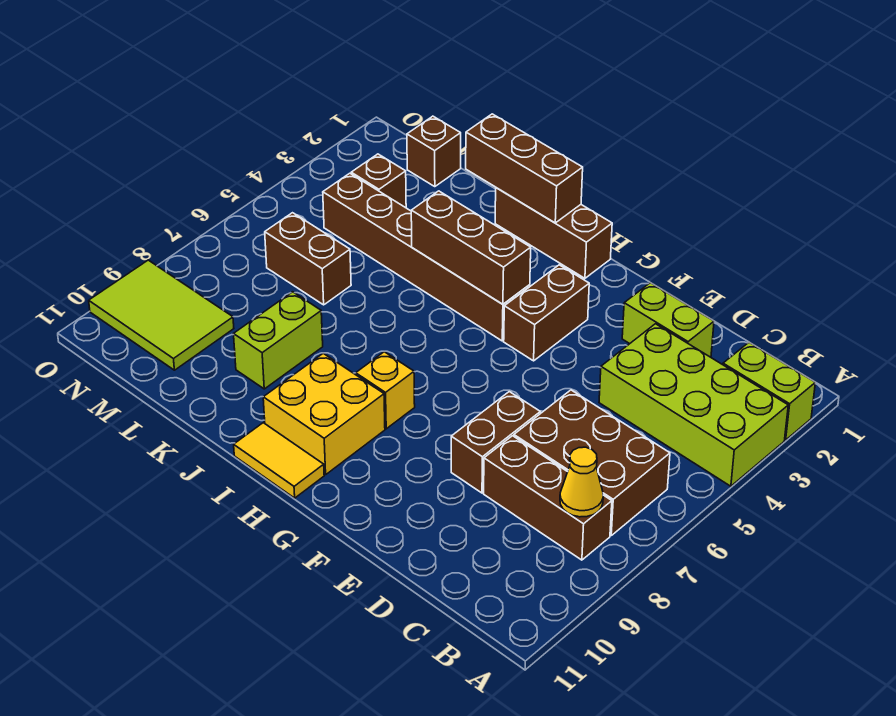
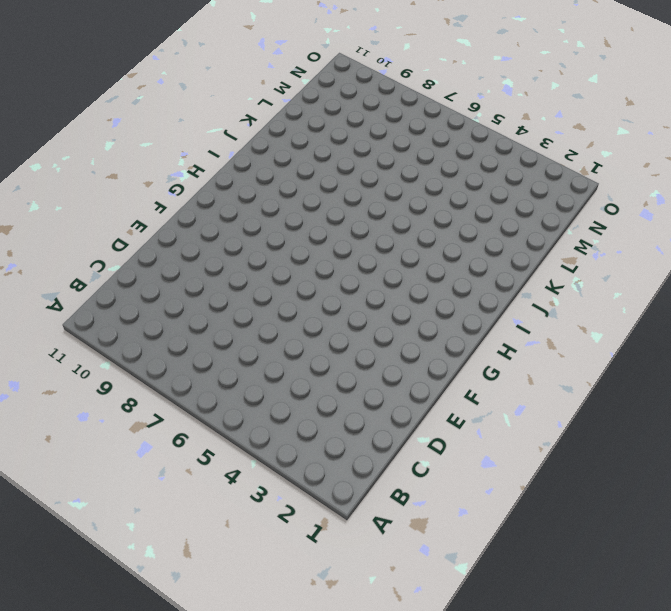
none -> lime brick A2:B2 level 1
none -> lime brick A3:D4 level 1
none -> brown brick B6:D7 level 1

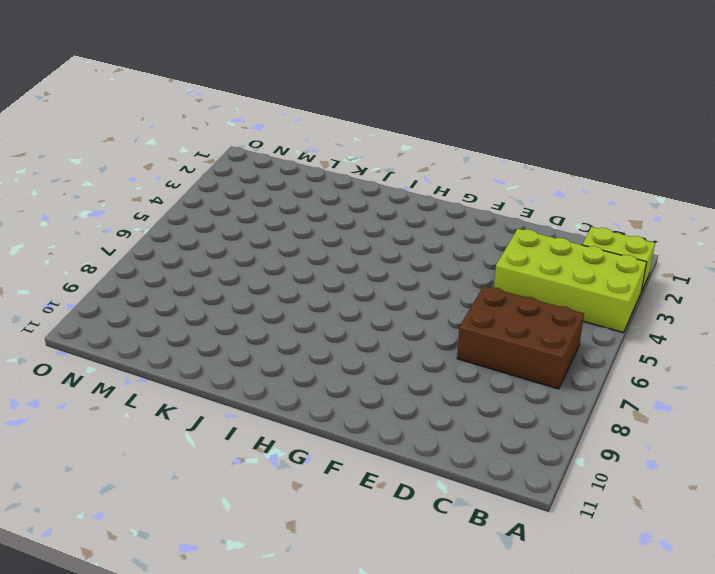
none -> brown brick B8:D8 level 1
none -> lime brick D2:E2 level 1
none -> brown brick E7:E8 level 1

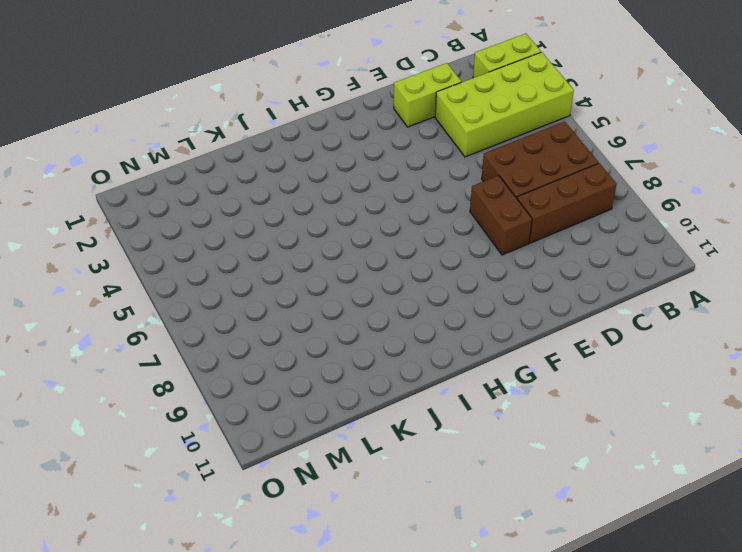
none -> brown brick G3:G4 level 1
none -> brown brick H1:J1 level 1
none -> brown brick H4:M4 level 1

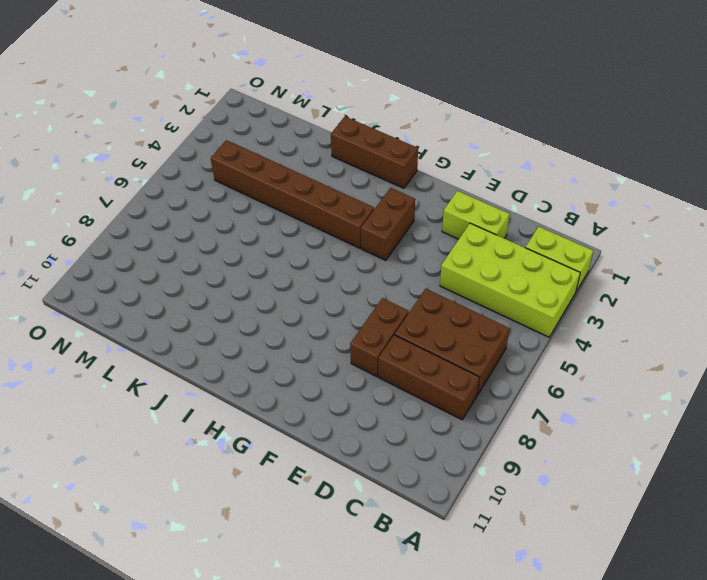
none -> yellow brick H8 level 1
none -> yellow brick H9:I10 level 1
none -> yellow tile H11:I11 level 1

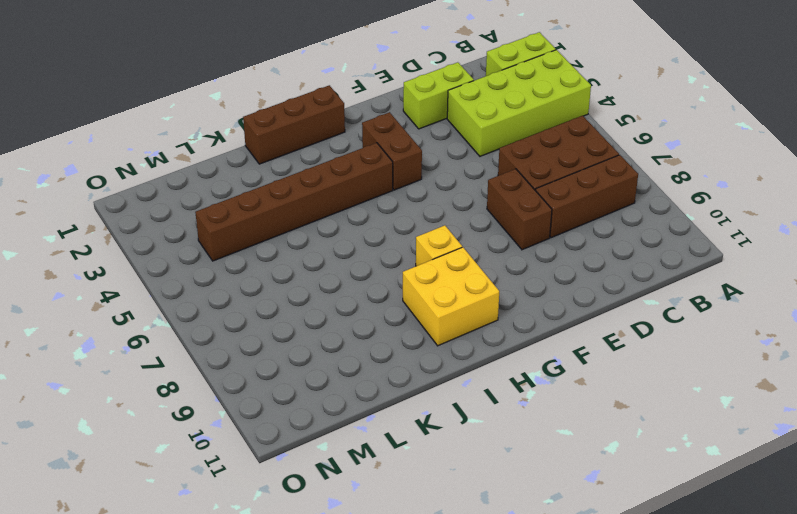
none -> yellow tile H11:I11 level 1
none -> lime brick K8:K9 level 1
none -> brown brick L6:M6 level 1

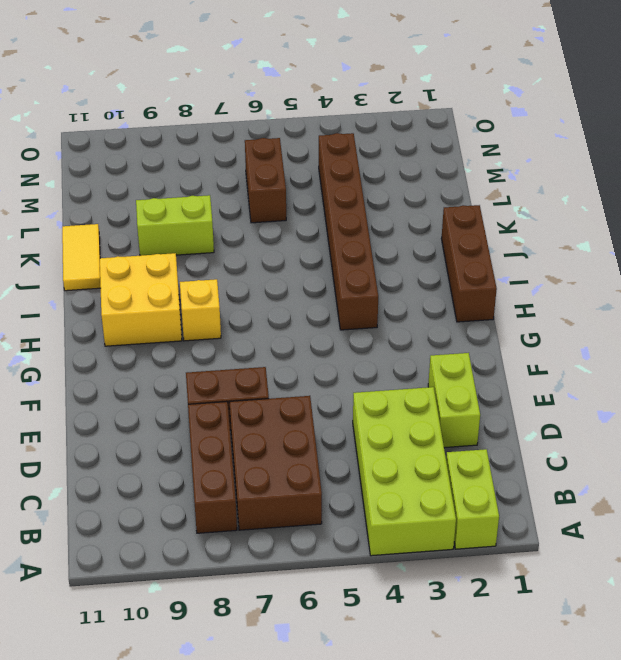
yellow tile J11:K11 level 1 -> yellow tile H11:I11 level 1
none -> brown brick G3:G4 level 1
none -> brown brick M1 level 1
none -> brown brick M3 level 1

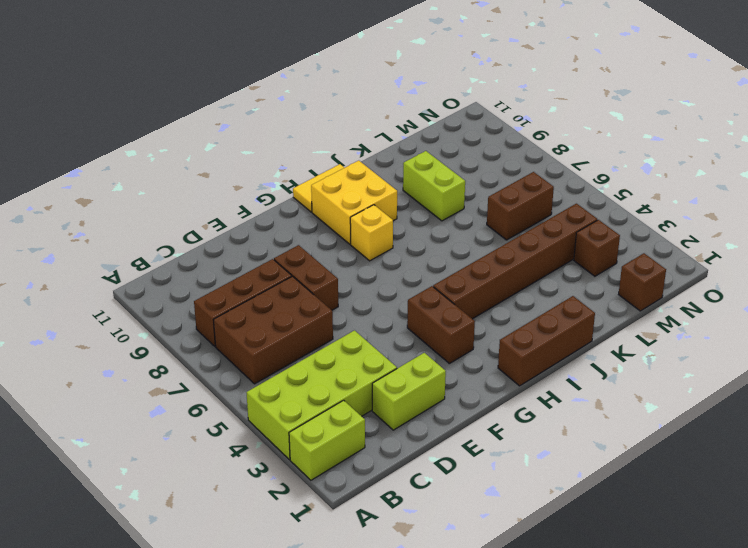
none -> lime tile M9:O10 level 1
none -> yellow cone B8 level 2
none -> brown brick H4:J4 level 2

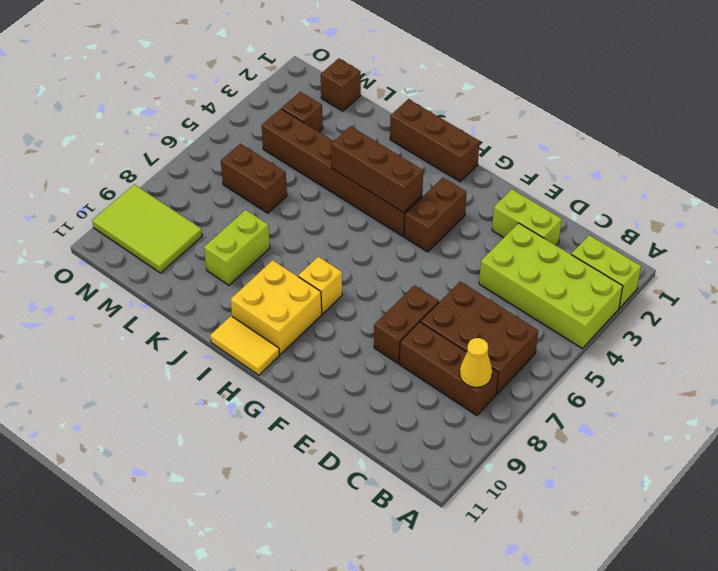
none -> brown brick I1:K1 level 2

